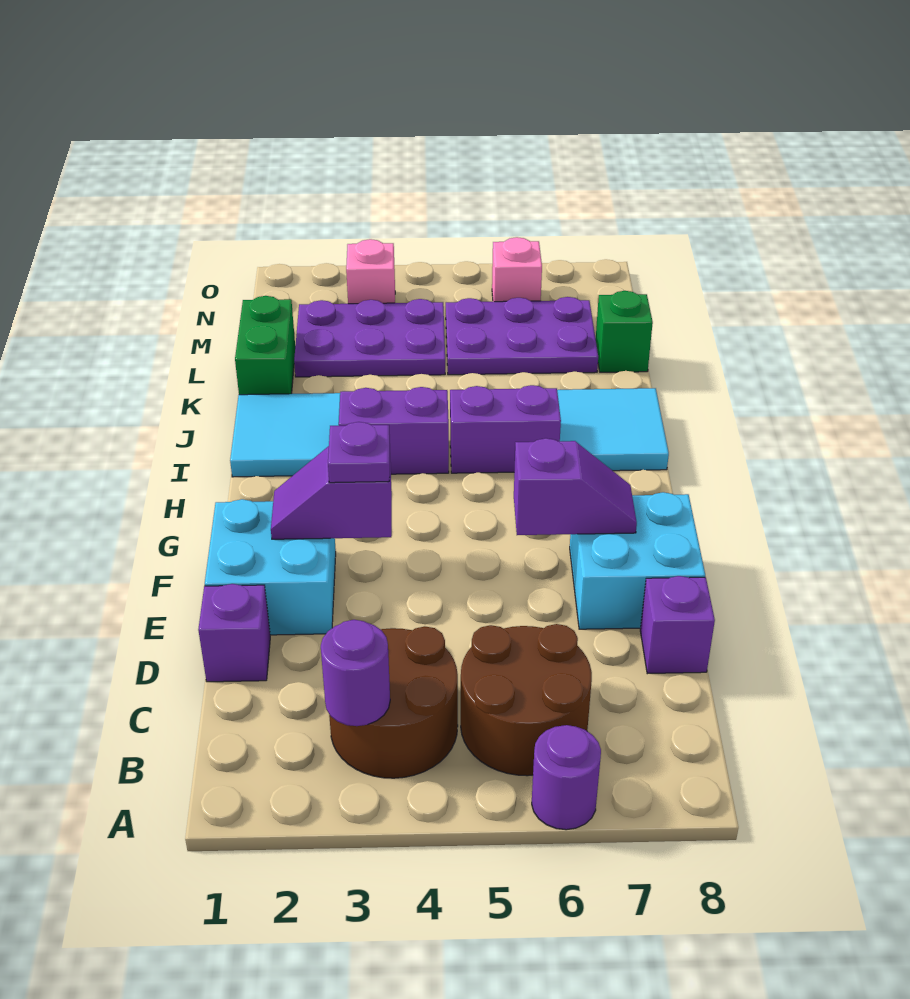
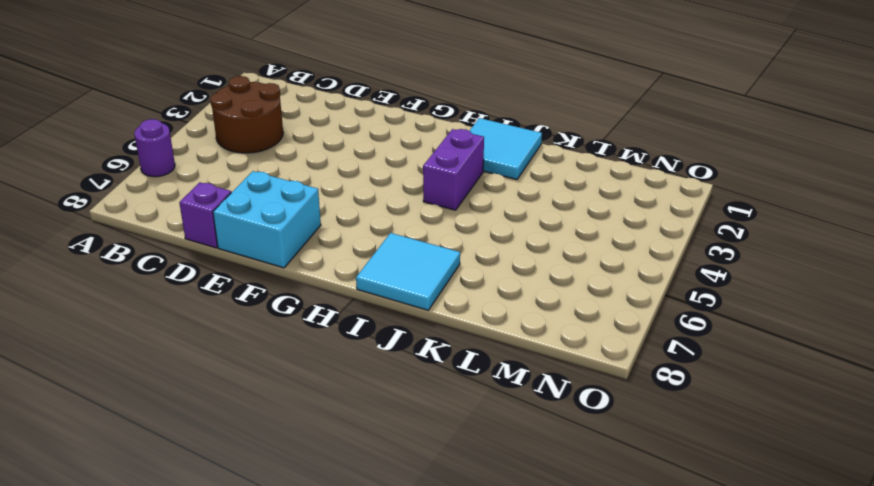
none -> brown round brick B5:C6 level 1
none -> purple brick D1 level 1
none -> cyan brick E1:F2 level 1

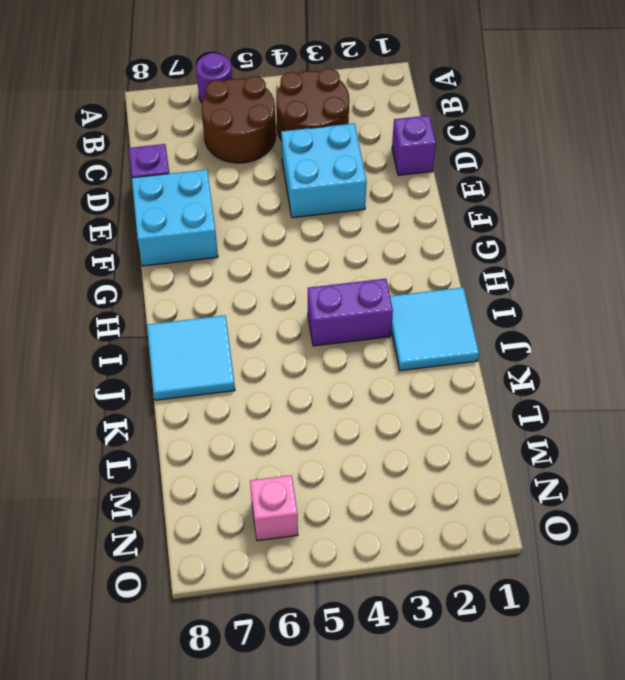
cyan brick D3:E4 level 1 -> cyan brick E1:F2 level 1
none -> purple brick I5:I6 level 1
none -> green brick K1:L1 level 1
none -> purple plate L2:M4 level 1

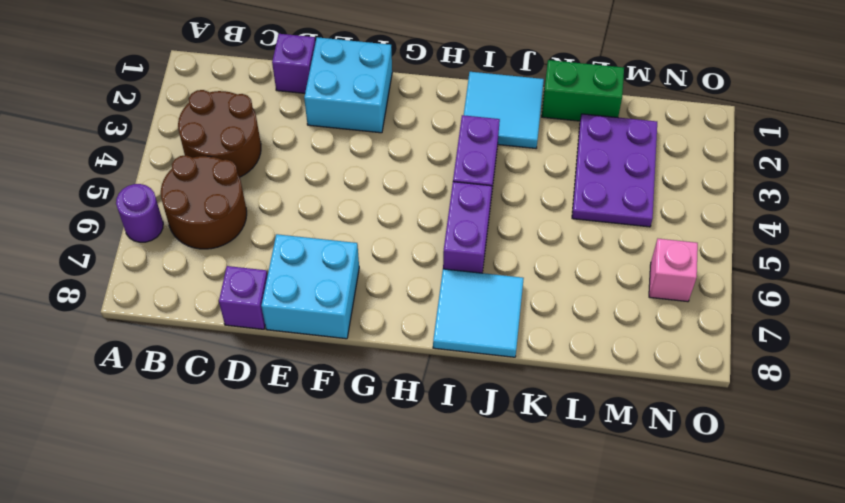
none -> purple plate L5:M7 level 1
none -> green brick L8 level 1
none -> pink brick N3 level 1

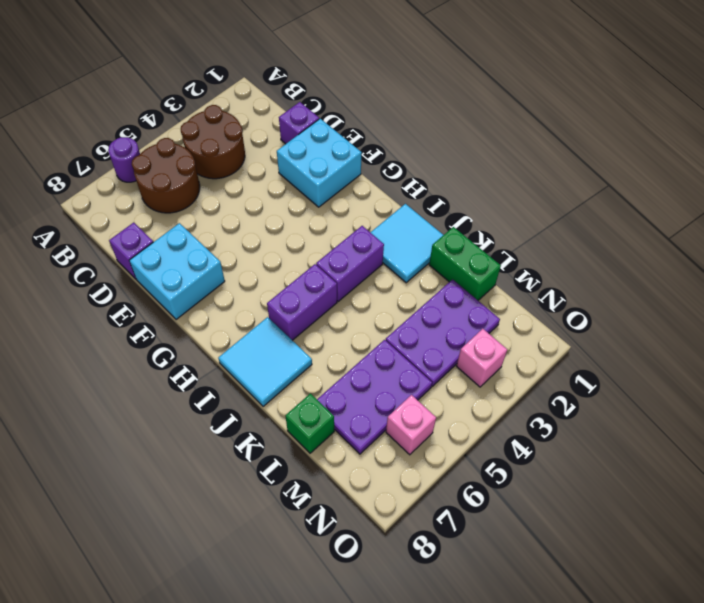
none -> purple round brick B3 level 2
none -> purple slope F2:F3 level 2 top 3
none -> purple slope F6:F7 level 2 top 6

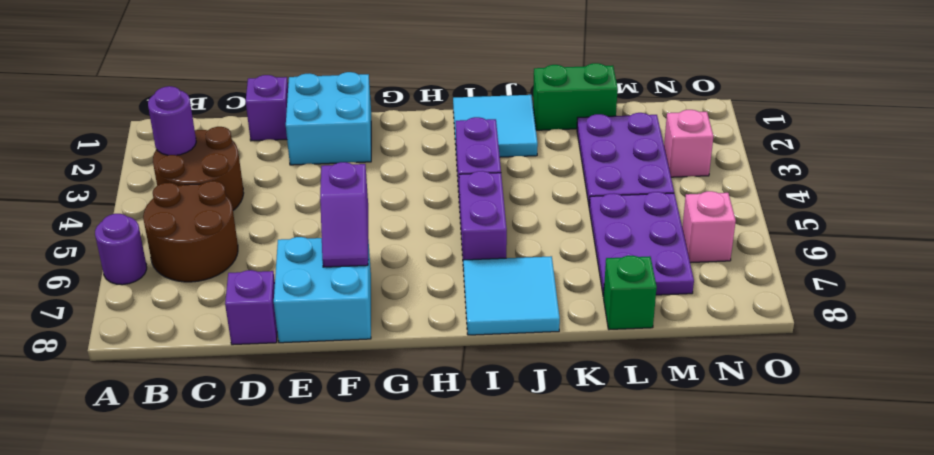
none -> purple slope F2:F3 level 2 top 3
none -> purple plate F3 level 3

